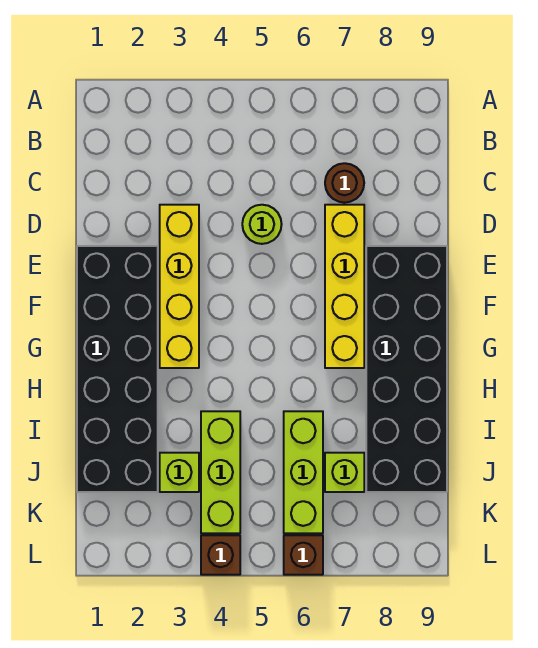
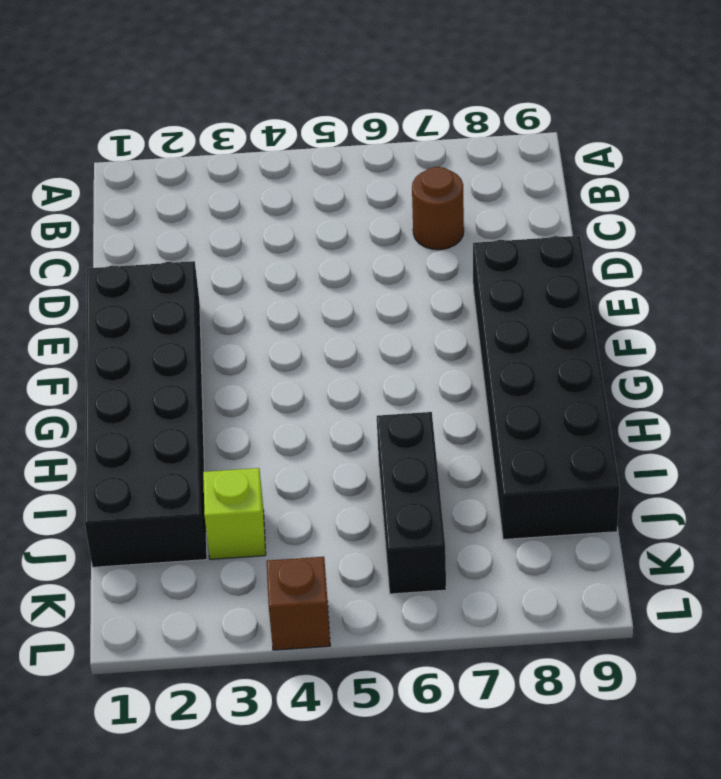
black brick I6:K6 level 1 -> lime brick I6:K6 level 1
none -> yellow brick D3:G3 level 1
none -> lime round brick D5 level 1
none -> yellow brick D7:G7 level 1

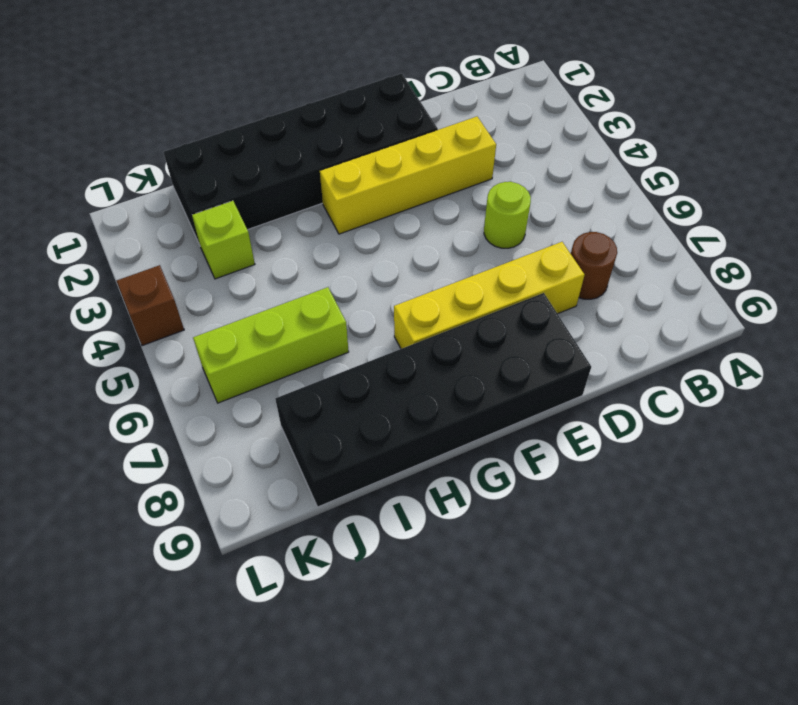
none -> lime brick I4:K4 level 1
none -> lime brick J7 level 1
none -> brown brick L6 level 1

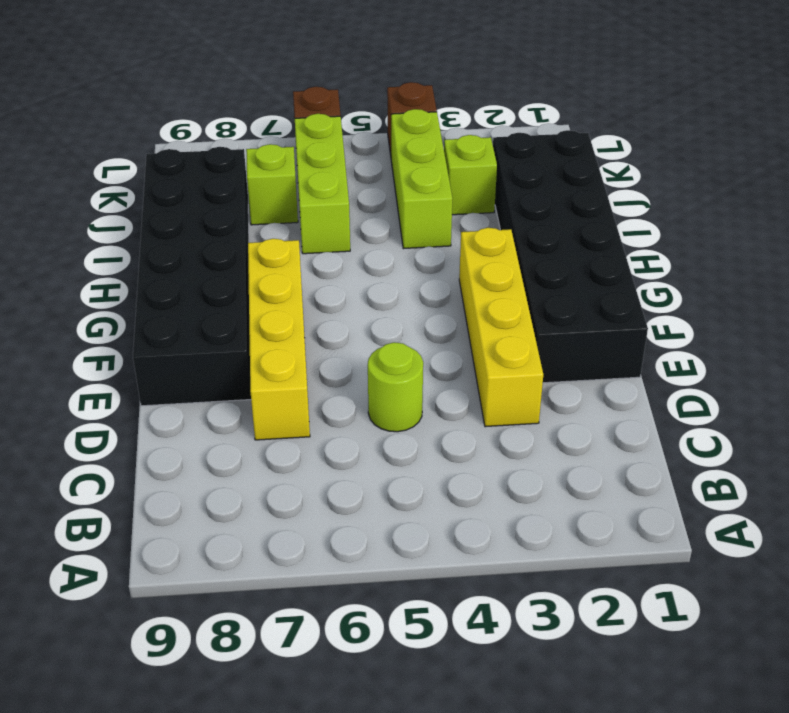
none -> brown round brick C7 level 1

